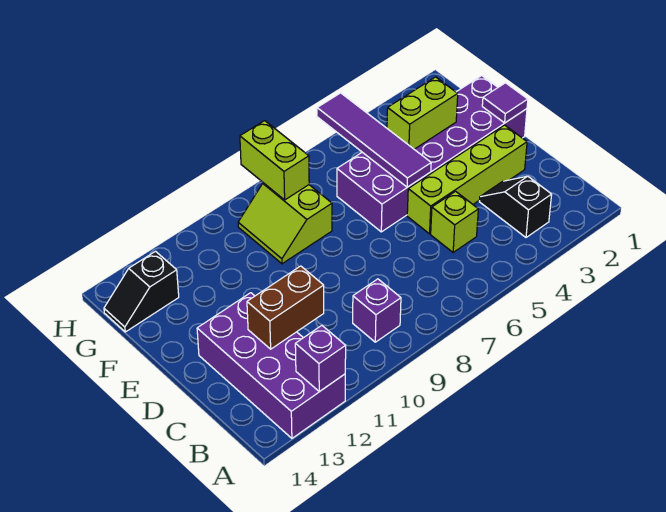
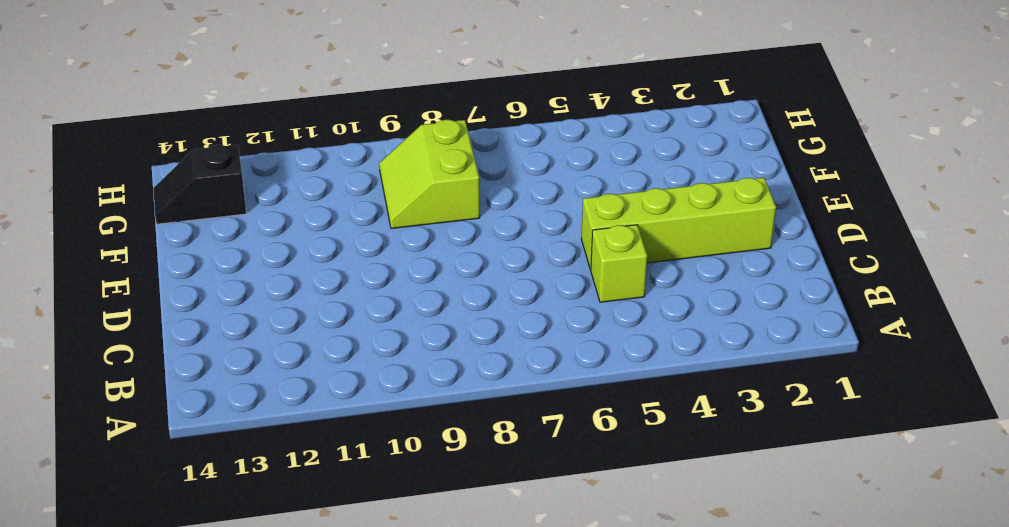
none -> purple brick A12:D13 level 1
none -> black slope B3:C3 level 1 top B
none -> purple brick B9 level 1

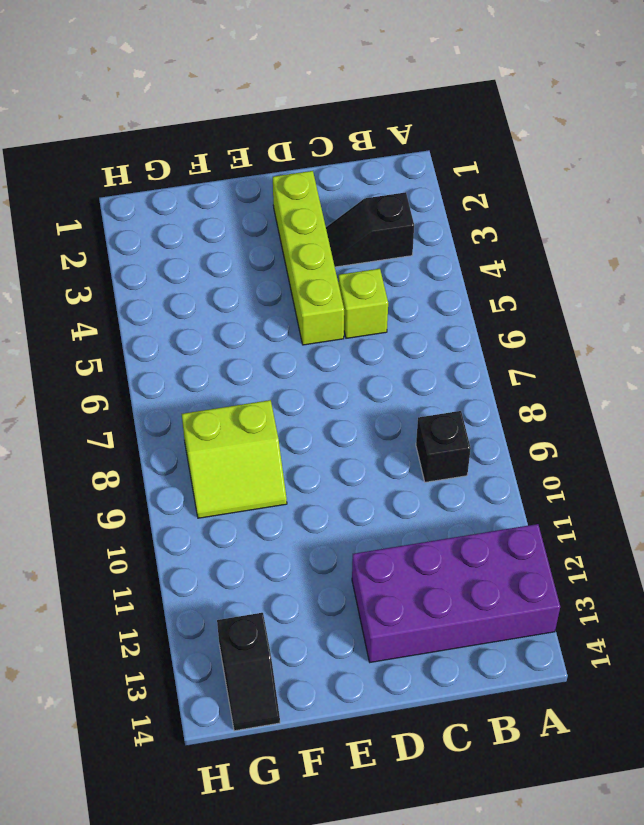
black brick B9 level 1 -> purple brick B9 level 1
none -> purple brick E1:F6 level 1
none -> purple brick A12 level 2
none -> brown brick C11:C12 level 2

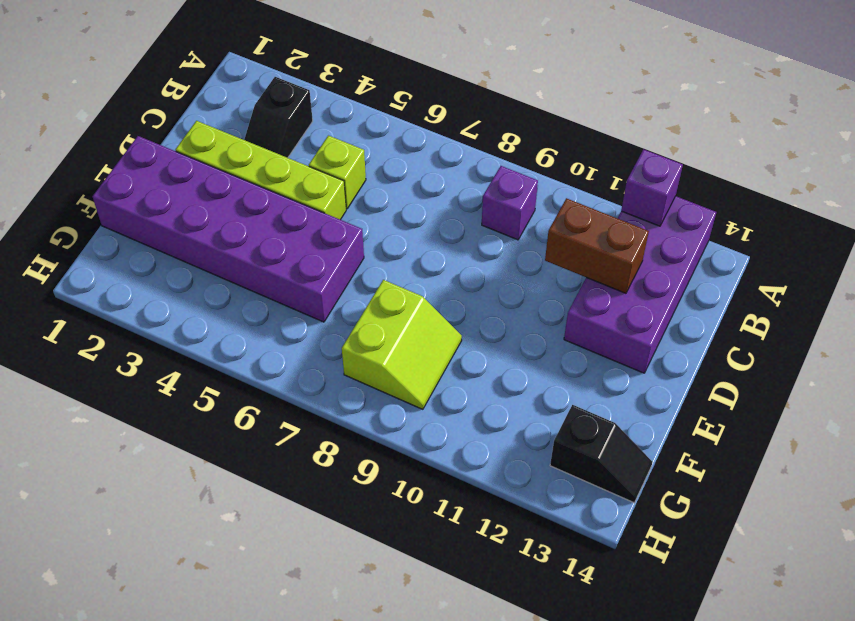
none -> purple tile E1 level 2
none -> purple tile E5:H5 level 2
none -> lime brick F3:F4 level 2

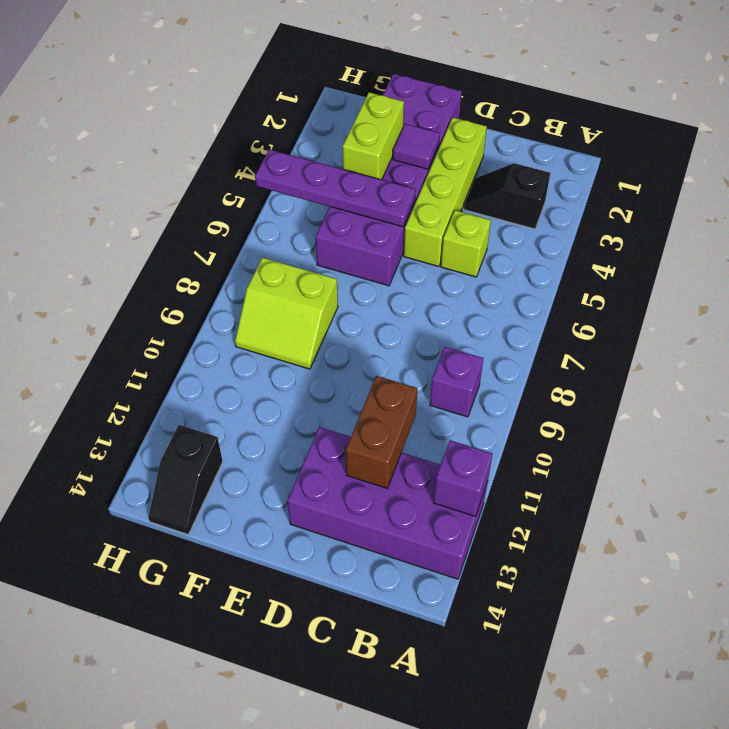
purple tile E3 level 2 -> purple tile E1 level 2
purple plate E5:H5 level 2 -> purple tile E5:H5 level 2
none -> lime brick G8:H8 level 2

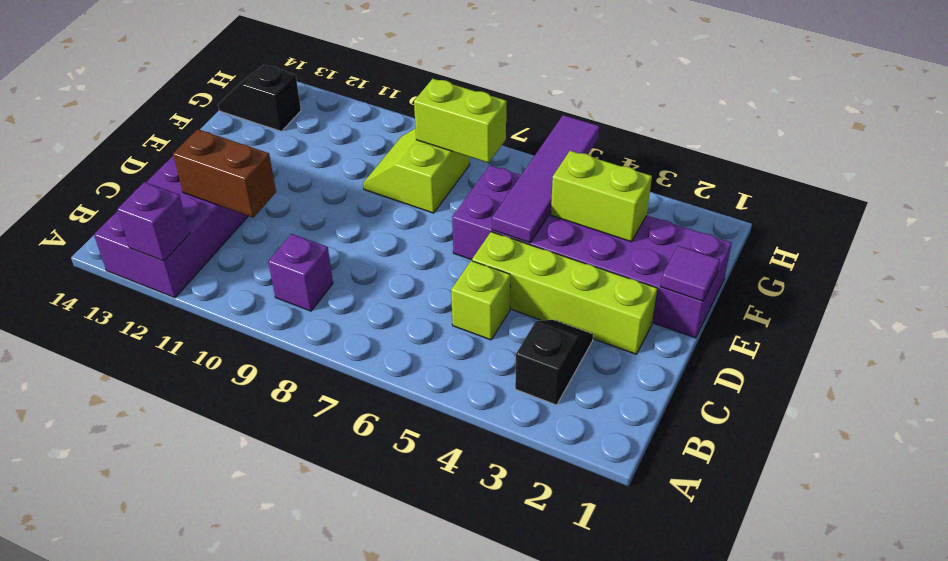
lime brick G7:G8 level 2 -> lime brick G8:H8 level 2

